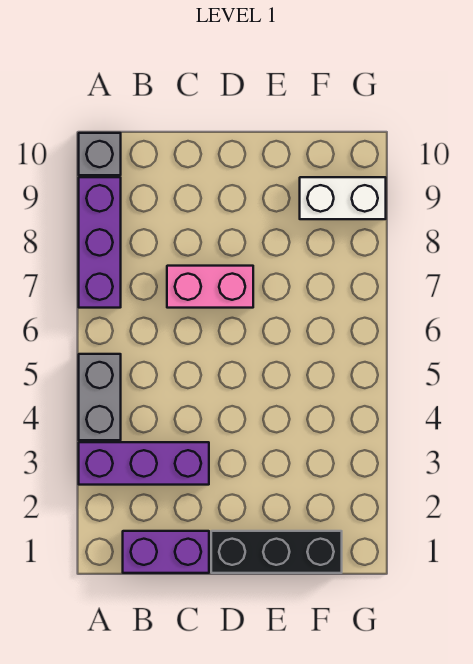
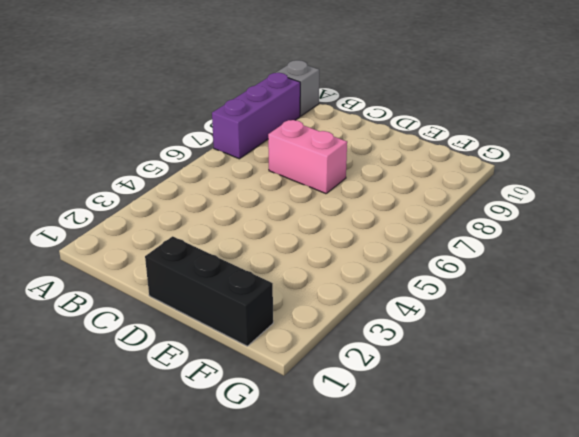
none -> purple brick A3:C3 level 1
none -> grey brick A4:A5 level 1

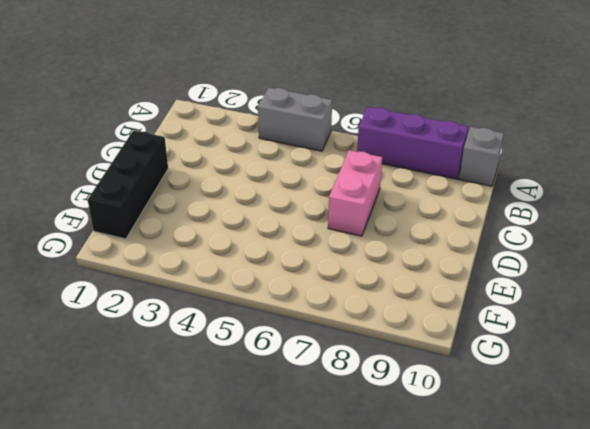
none -> purple brick A3:C3 level 1
none -> purple brick B1:C1 level 1

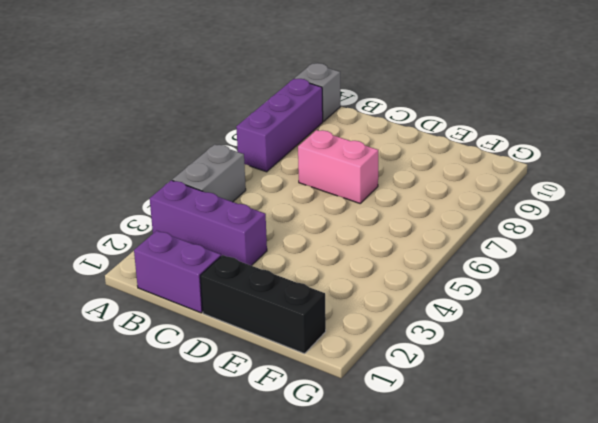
none -> white brick F9:G9 level 1

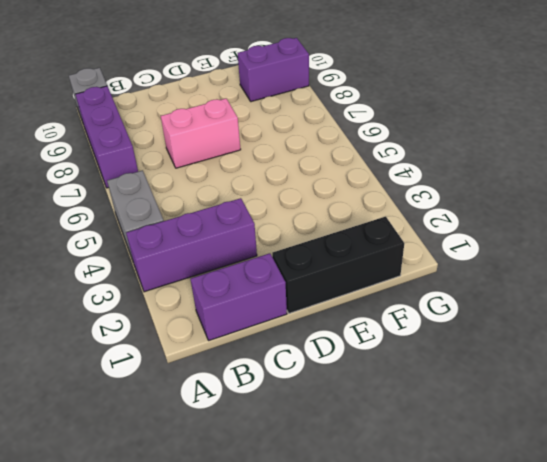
purple brick F9:G9 level 1 -> white brick F9:G9 level 1

